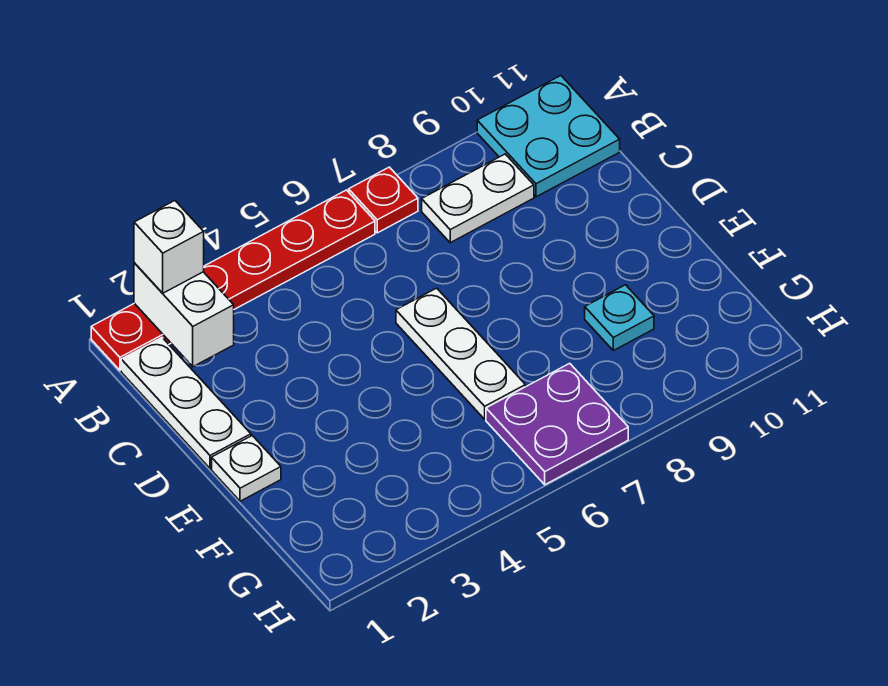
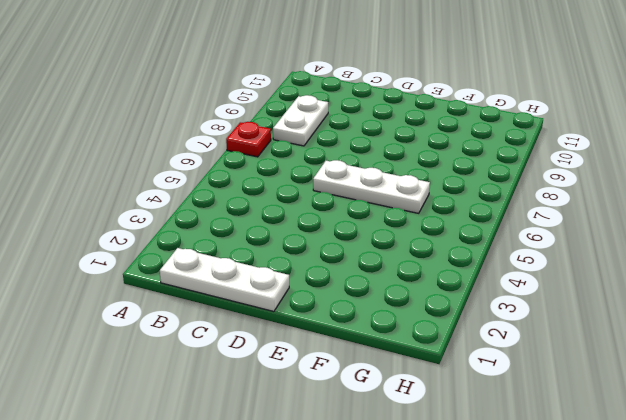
none -> red plate A1:A6 level 1
none -> cyan plate A10:B11 level 1

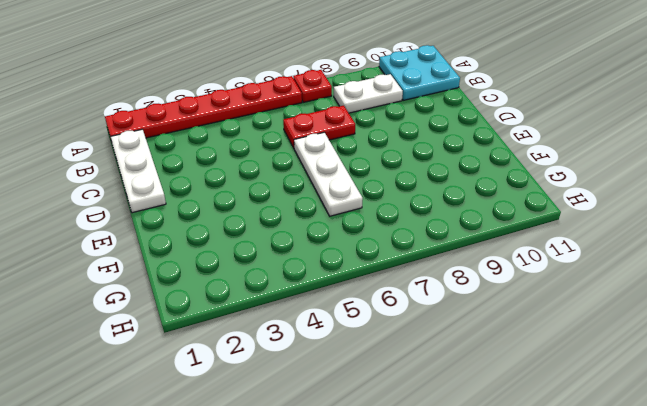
red plate C6:C7 level 1 -> none
none -> white plate E1 level 1
none -> cyan plate F9 level 1

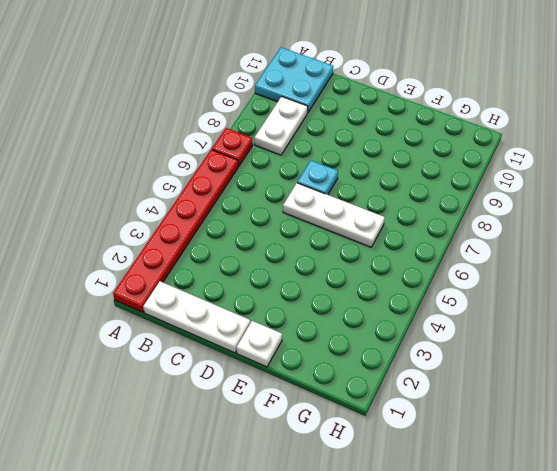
cyan plate D7 level 1 -> cyan plate F9 level 1
none -> purple plate G6:H7 level 1
none -> white brick A2:B2 level 2

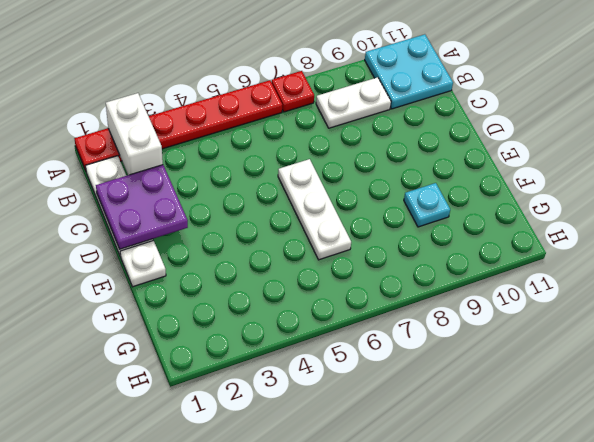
purple plate C1:D2 level 2 -> purple plate G6:H7 level 1
none -> white brick A2 level 3

